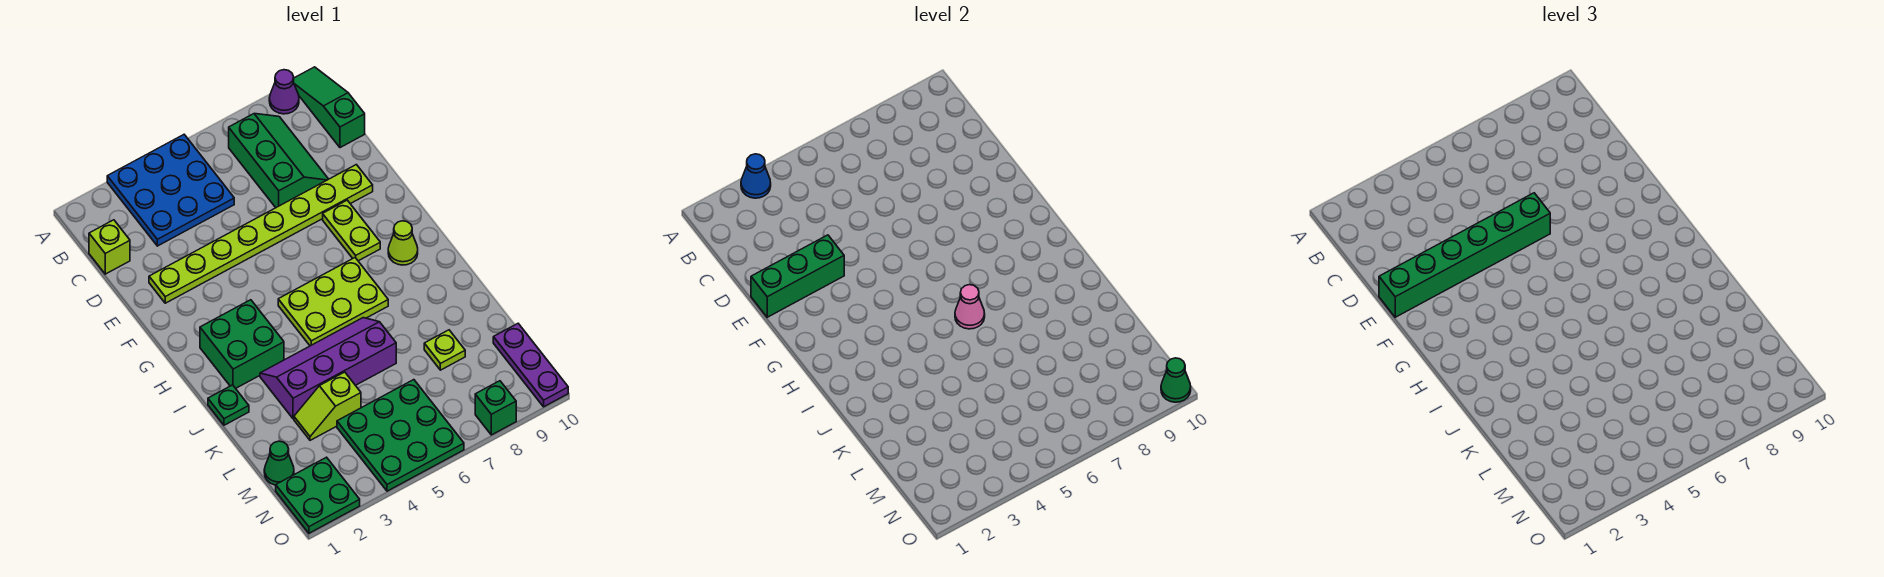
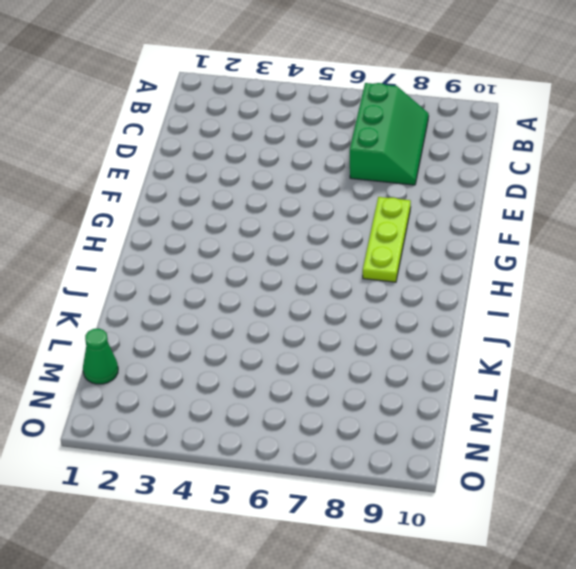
lime plate F8:H8 level 1 -> lime plate F8:G8 level 1
none -> blue plate A3:C5 level 1
none -> purple cone A9 level 1
none -> green slope A10:C10 level 1 top C

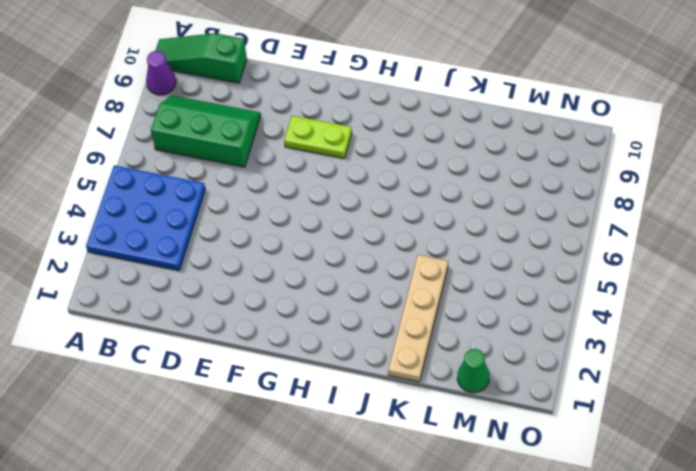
tan plate K1:K4 level 1 -> purple slope J3:K6 level 1 top K
none -> lime brick C1 level 1
none -> lime plate E2:E9 level 1
none -> green brick H2:I3 level 1

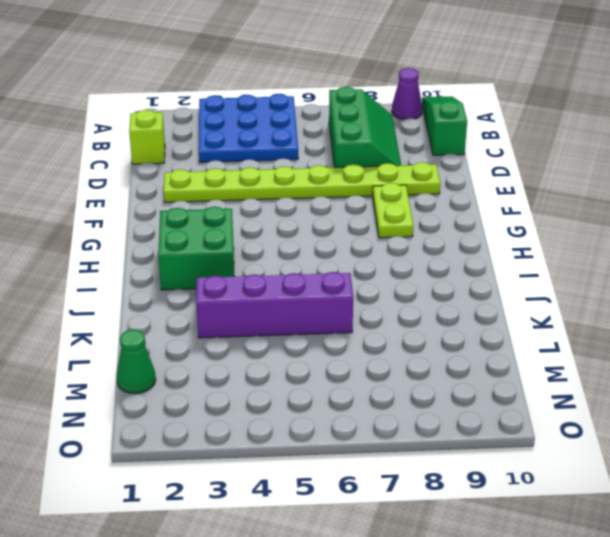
none -> lime plate H5:I7 level 1
none -> lime cone H9 level 1
none -> green plate J1 level 1

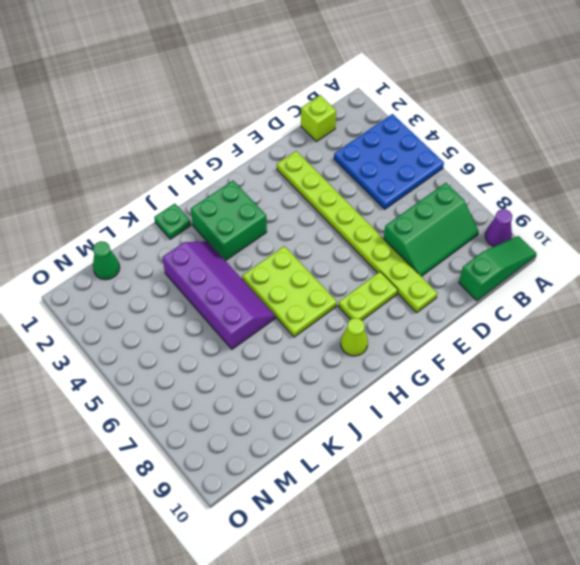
none -> lime slope L3:L4 level 1 top 4
none -> lime plate L8 level 1
none -> green plate M4:O6 level 1

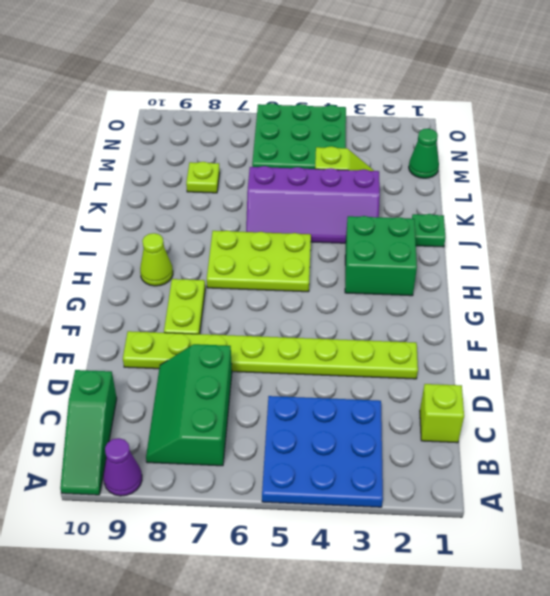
none -> purple plate M10:O10 level 1
none -> green plate N1:O2 level 1
none -> green brick O8 level 1

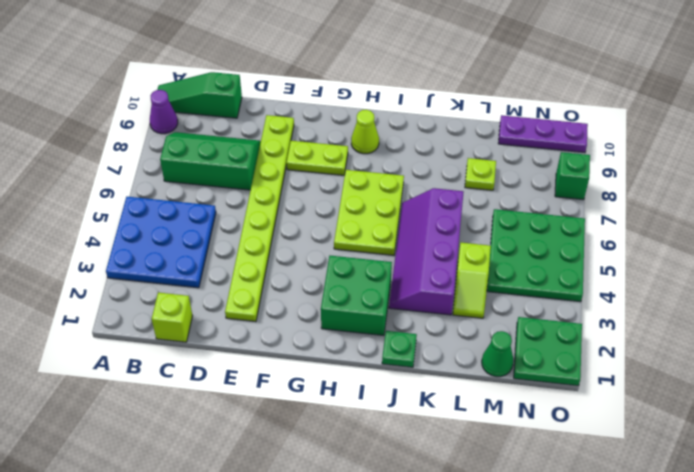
none -> blue cone A3 level 2
none -> green brick E1:E3 level 2
none -> pink cone I6 level 2

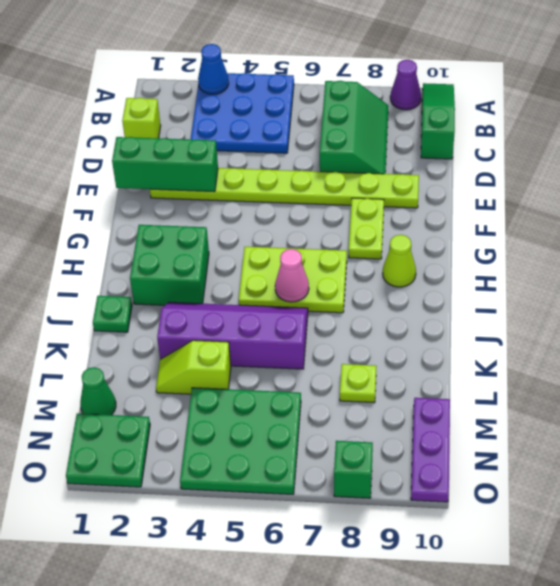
none -> green cone O10 level 2
none -> green brick E1:E6 level 3

